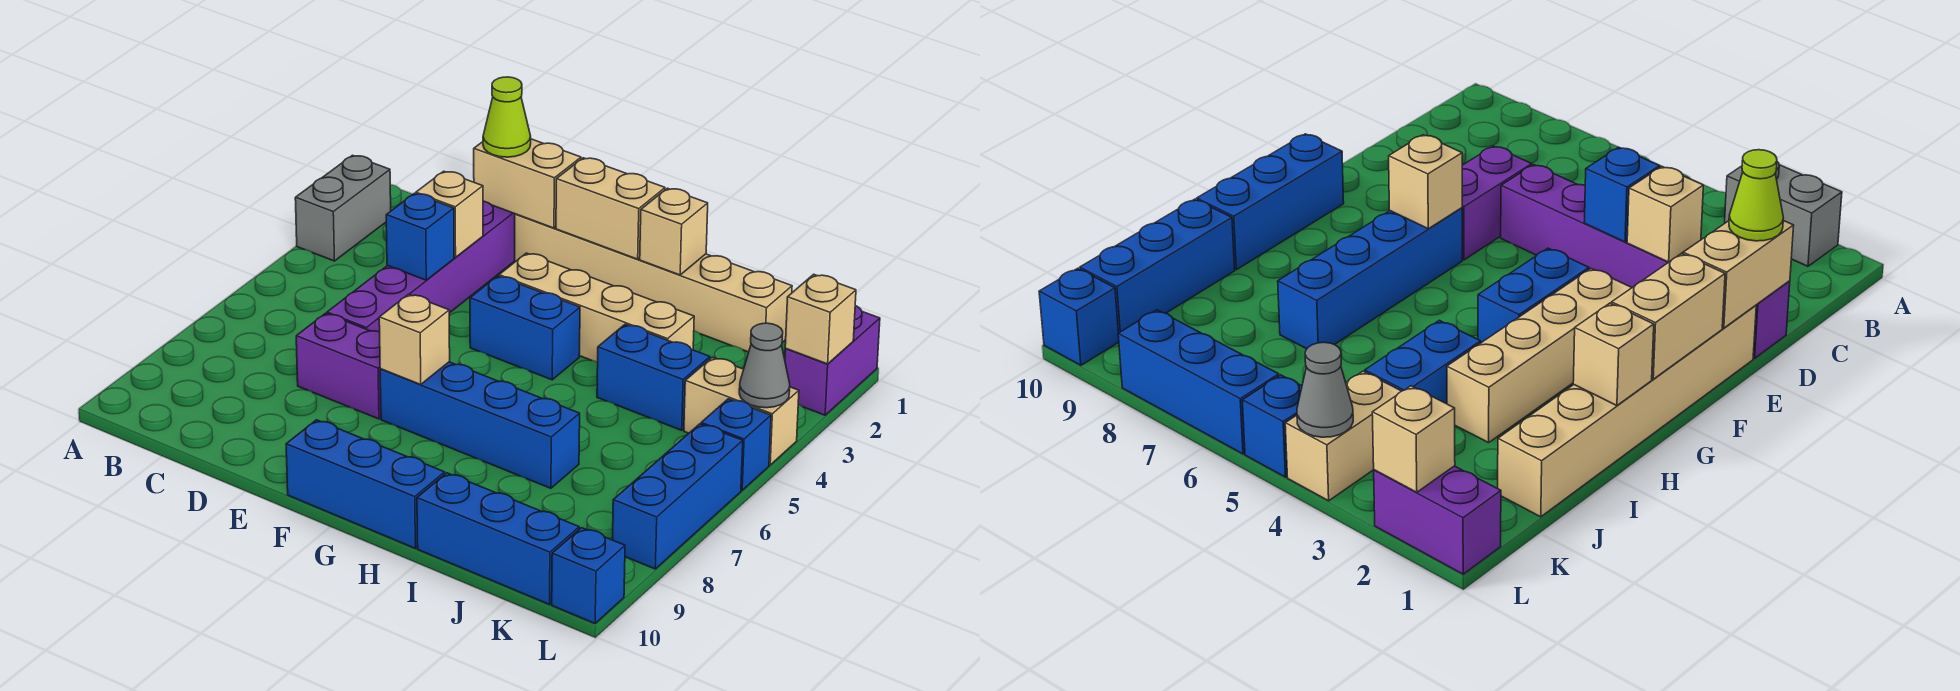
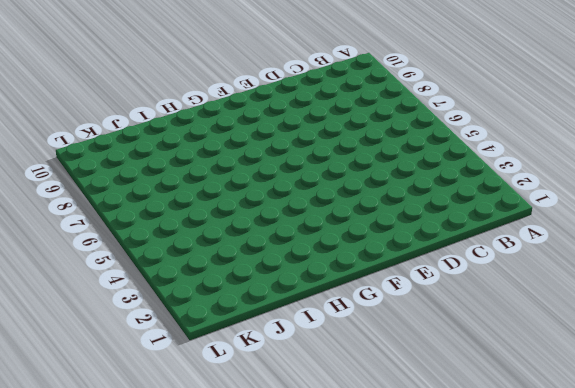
none -> grey brick A2:A3 level 1
none -> purple brick D1:D6 level 1
none -> purple brick D7:E7 level 1

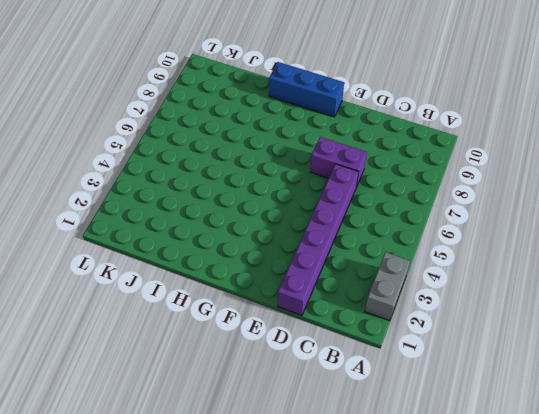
none -> tan brick E1:J1 level 1
none -> tan brick F3:I3 level 1
none -> blue brick F4:G4 level 1

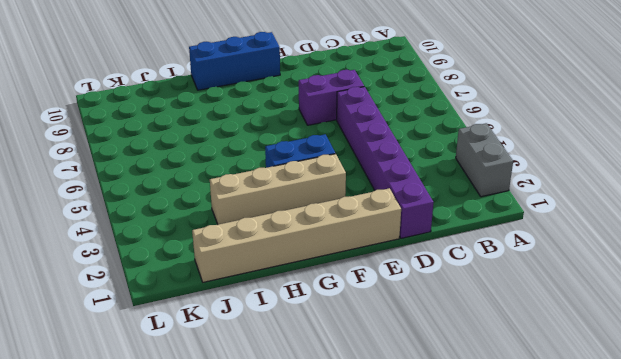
none -> blue brick F7:I7 level 1
none -> blue brick I4:J4 level 1
none -> blue brick I10:K10 level 1

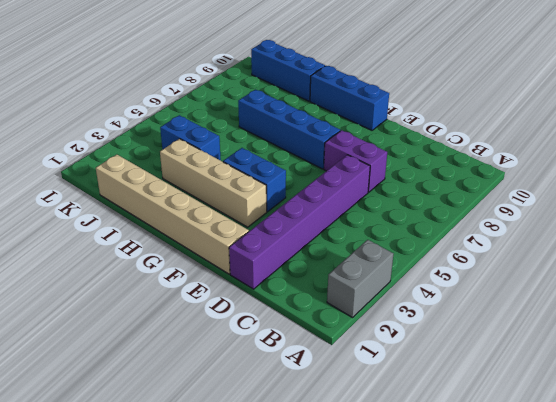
none -> tan brick K4:L4 level 1
none -> purple brick L1:L2 level 1
none -> blue brick L5 level 1

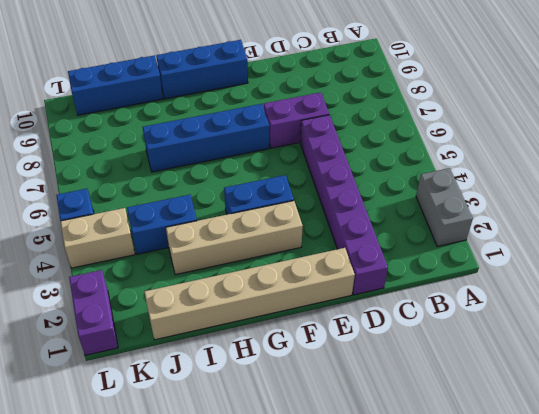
none -> blue brick L6:L8 level 1
none -> blue brick L10 level 1
none -> tan brick D1:E1 level 2

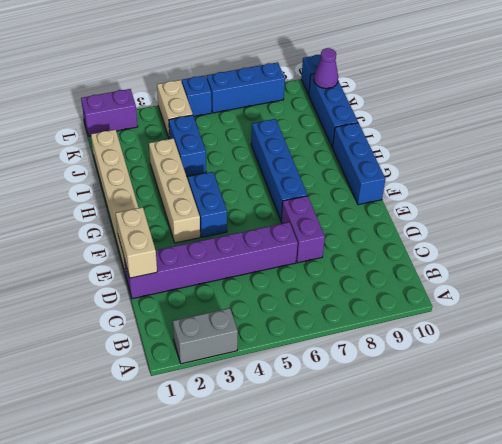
purple cone K10 level 2 -> none
none -> tan brick D3 level 2
none -> blue brick D4 level 2
none -> tan brick F1:G1 level 2

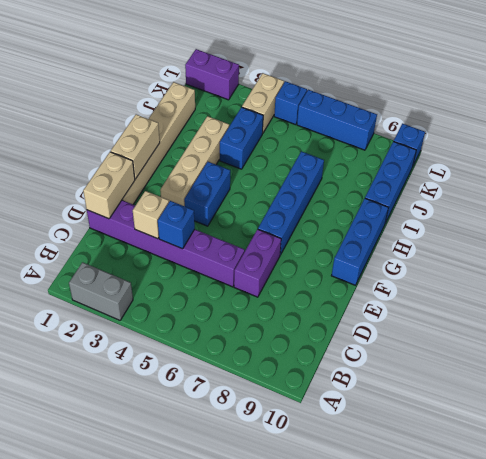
none -> tan brick F7 level 2
none -> tan brick H1 level 2
none -> tan brick L2 level 2

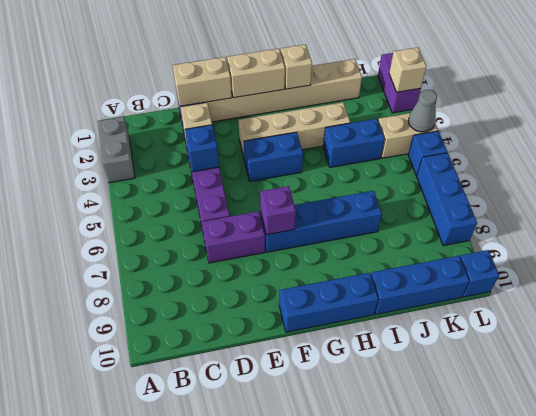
purple brick F7 level 2 -> tan brick F7 level 2
none -> lime cone D1 level 3

